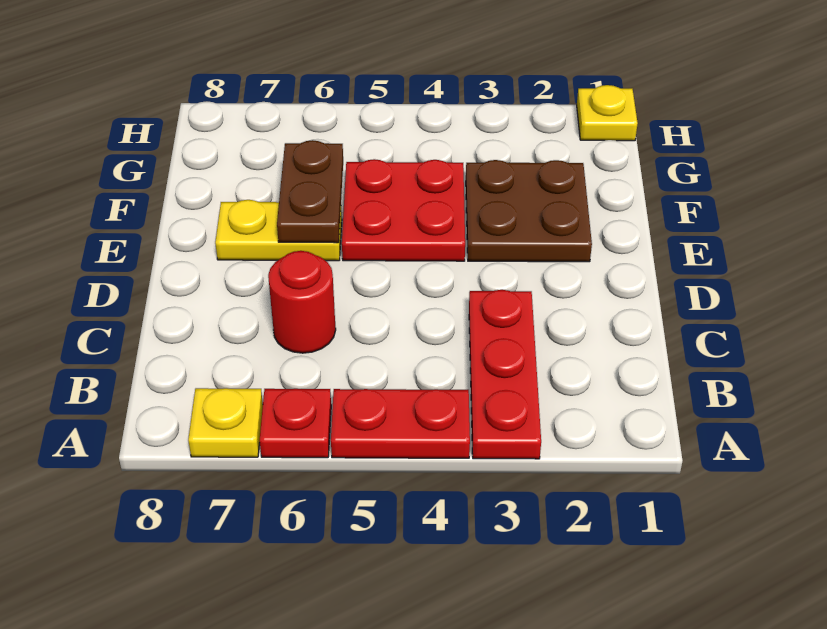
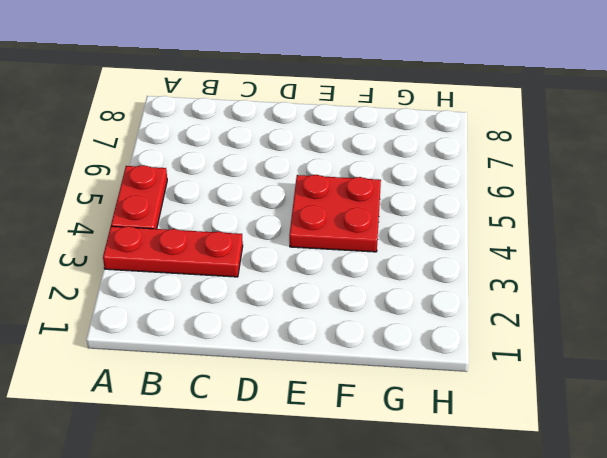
none -> red plate A6 level 1
none -> yellow plate A7 level 1

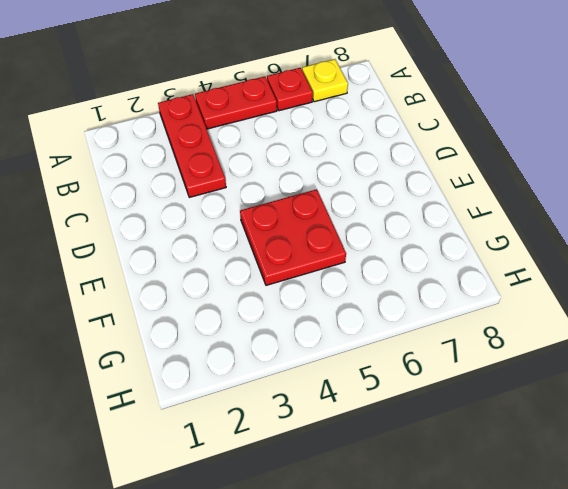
none -> red round brick C6 level 1
none -> brown plate E2:F3 level 1

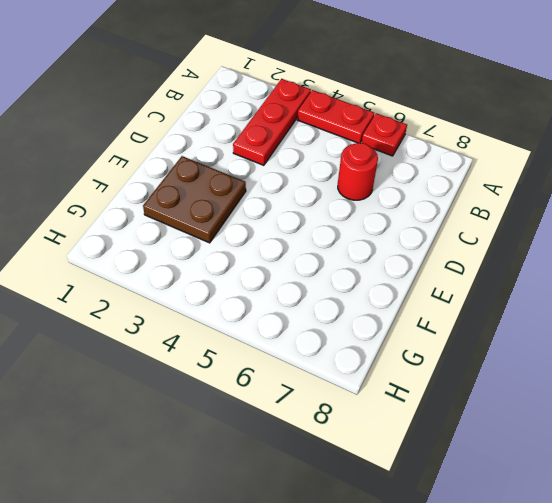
none -> yellow plate A7 level 1
none -> red plate E4:F5 level 1

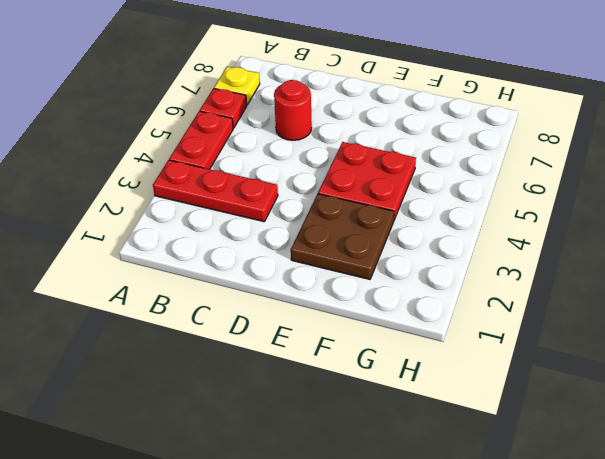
none -> yellow plate E6:E7 level 1
none -> yellow plate H1 level 1

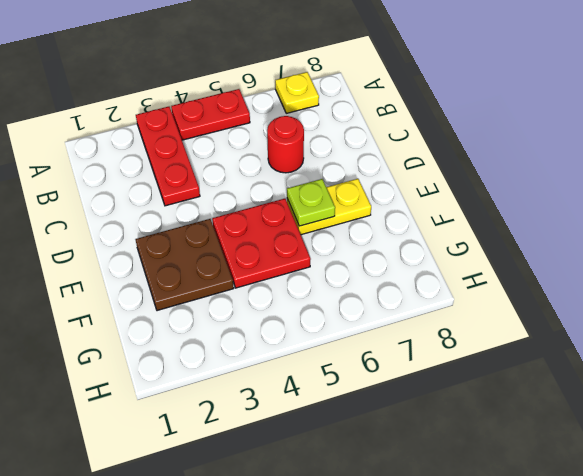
lime plate E6 level 2 -> brown plate E6:F6 level 2
none -> red plate A6 level 1
none -> yellow plate H1 level 1

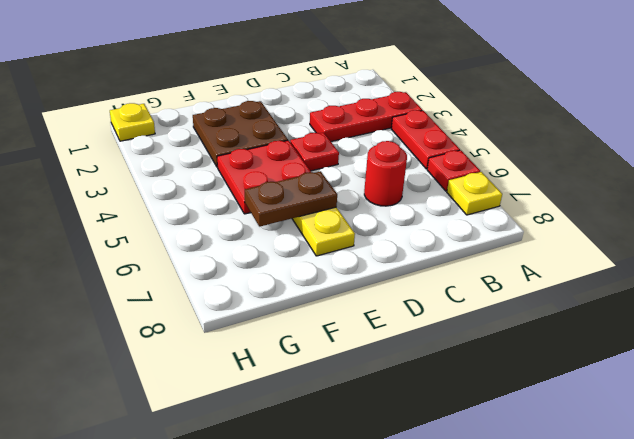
red plate D4 level 1 -> none

